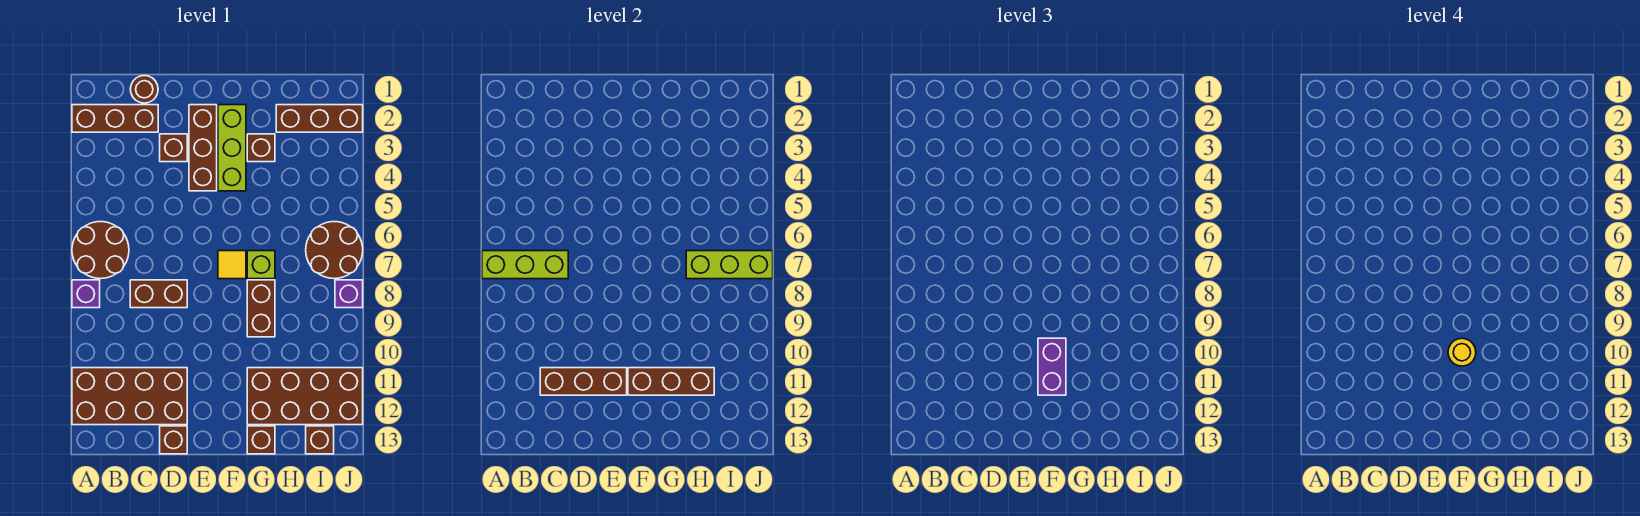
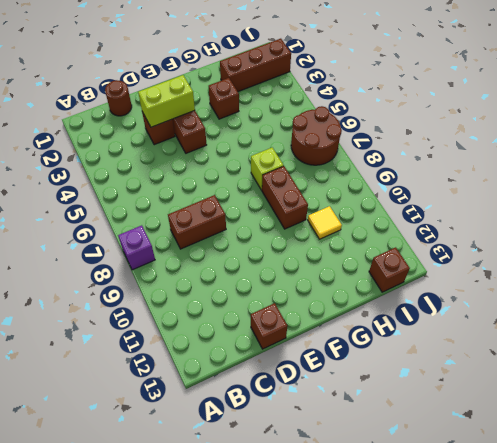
lime brick D3:E3 level 2 -> none
yellow tile H10 level 1 -> yellow tile F7 level 1
none -> brown brick A2:C2 level 1
none -> brown round brick A6:B7 level 1
none -> brown brick A11:D12 level 1

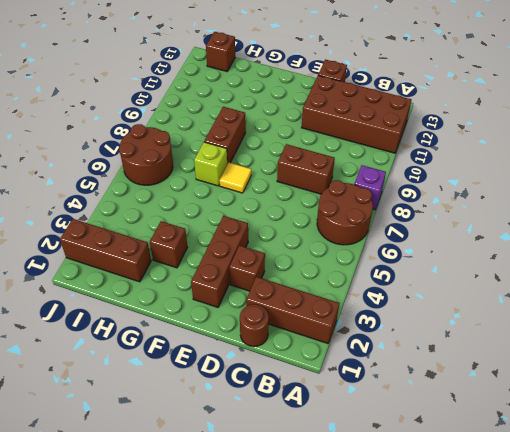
none -> lime brick F2:F4 level 1
none -> brown brick G11:J12 level 1
none -> brown brick G13 level 1

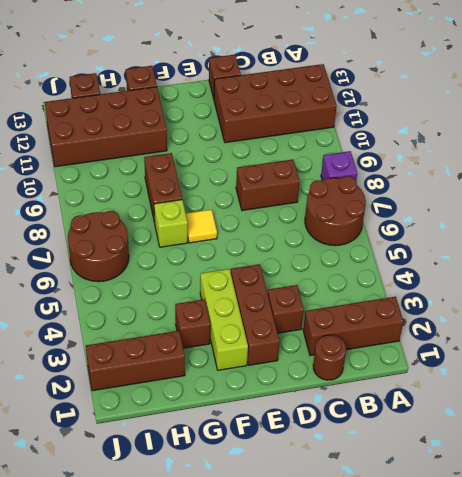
none -> purple brick J8 level 1
none -> lime brick A7:C7 level 2
none -> brown brick C11:E11 level 2

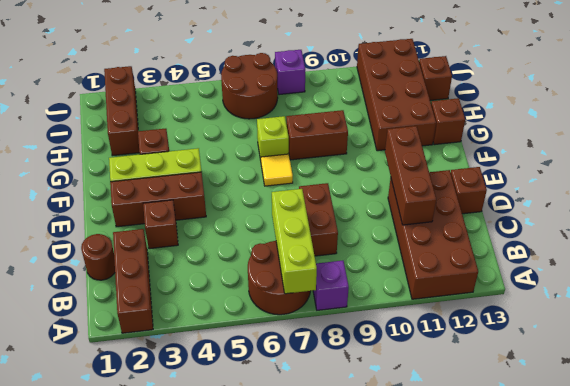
none -> brown brick F11:H11 level 2
none -> lime brick H7:J7 level 2
none -> purple brick F10:F11 level 3

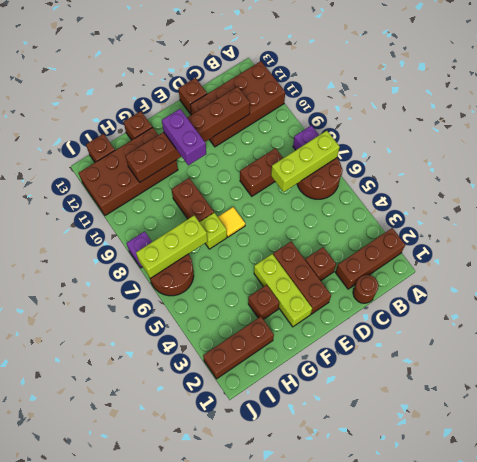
none -> yellow round brick F10 level 4

